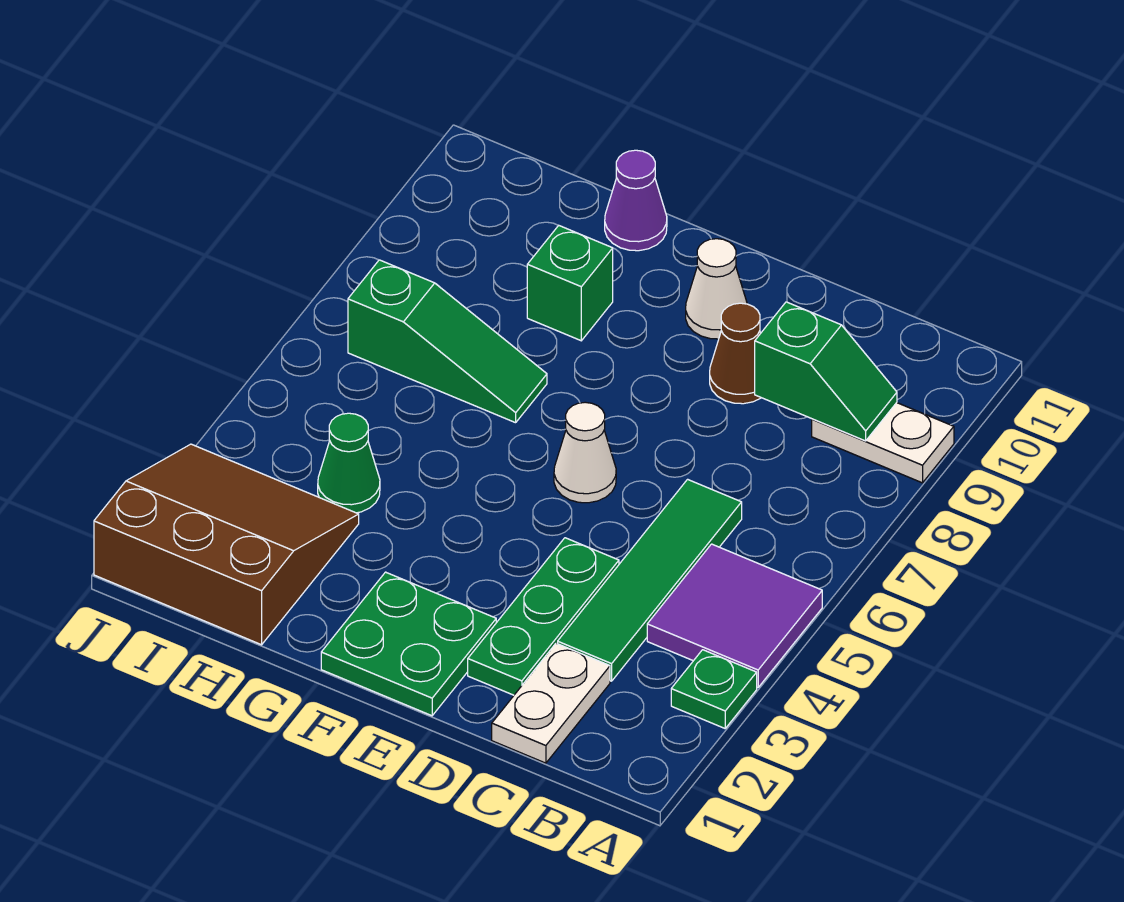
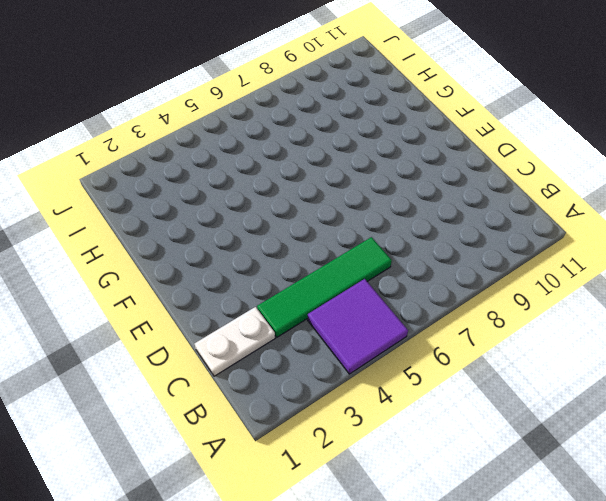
none -> green plate A3 level 1
none -> white plate A9:B9 level 1
none -> green plate D2:D4 level 1

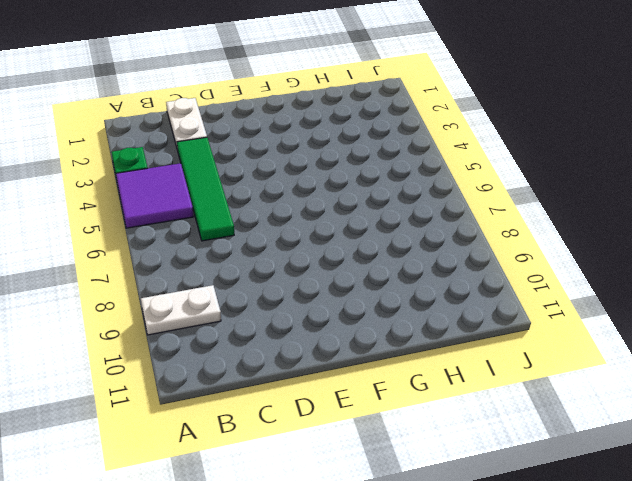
none -> green plate D2:D4 level 1
none -> brown cone D9 level 1
none -> green plate E1:F2 level 1

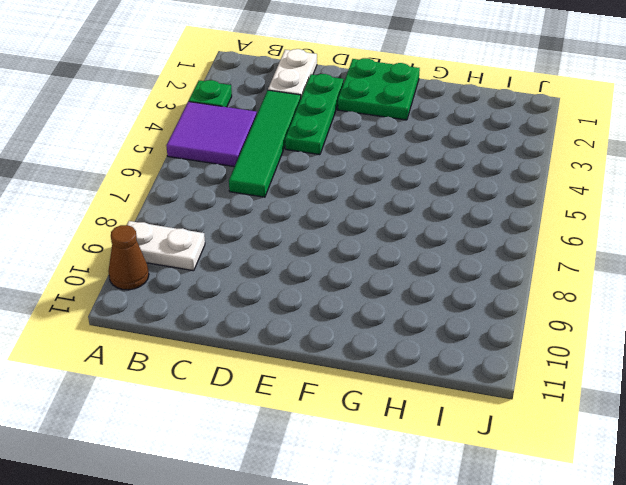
brown cone A10 level 1 -> brown cone D9 level 1
none -> white cone E6 level 1
none -> white cone E10 level 1
none -> green slope G7:I7 level 1 top I

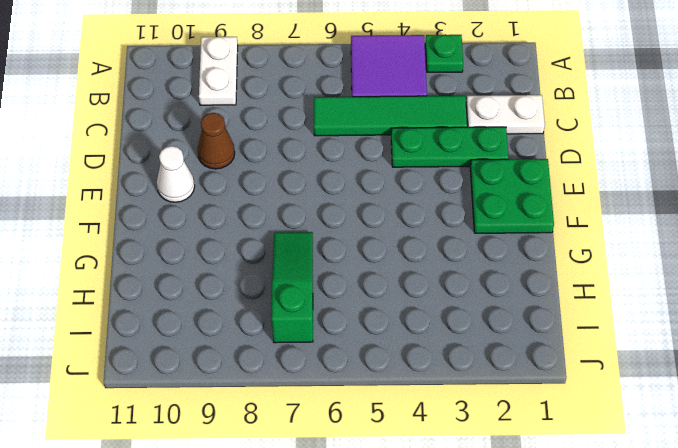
none -> white cone E6 level 1
none -> green brick G9 level 1
none -> purple cone G11 level 1

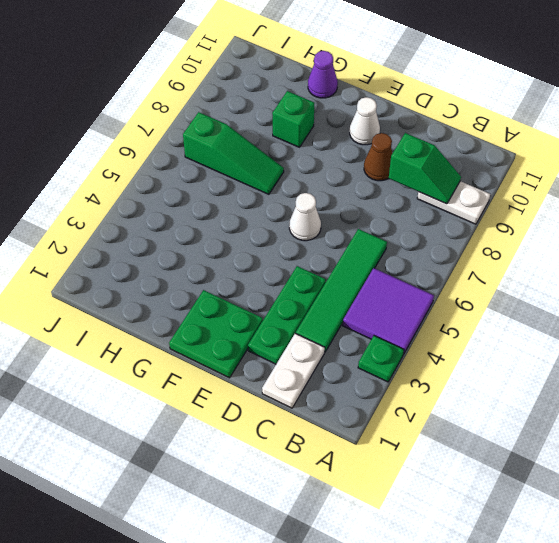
none -> brown slope H1:J3 level 1 top 1
none -> green cone H4 level 1

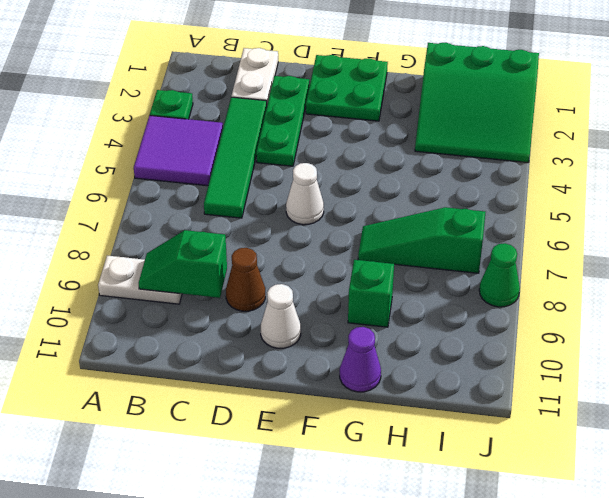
green slope H1:J3 level 1 top 1 -> brown slope H1:J3 level 1 top 1
green cone J8 level 1 -> green cone H4 level 1

